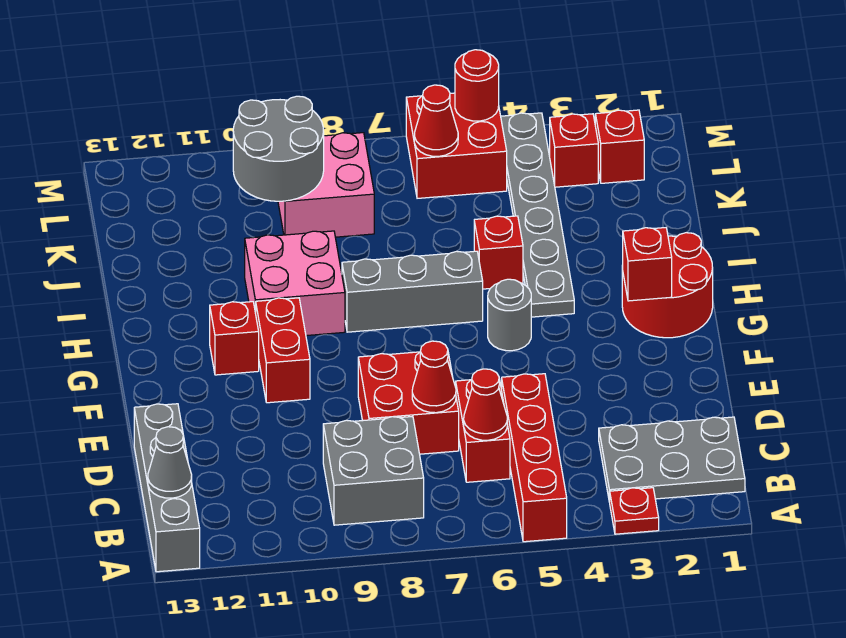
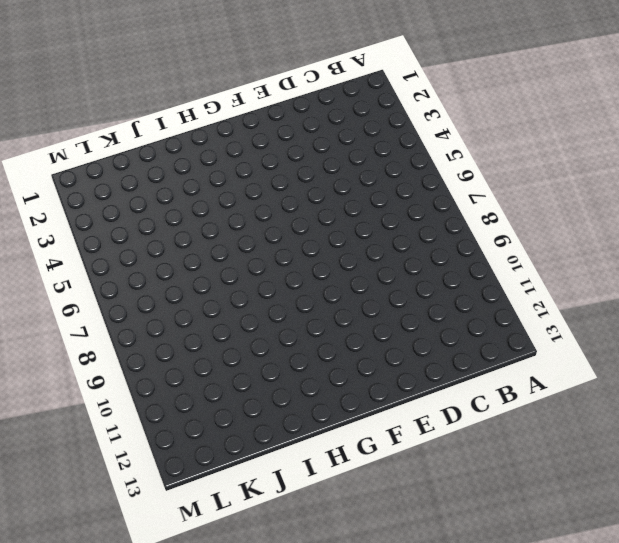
none -> red plate A3 level 1
none -> red brick A5:D5 level 1
none -> grey brick A13:D13 level 1

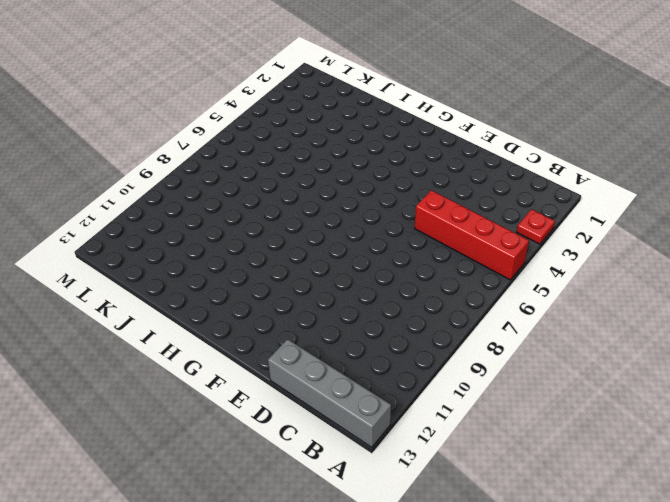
none -> grey plate B1:C3 level 1
none -> grey brick B8:C9 level 1
none -> red brick C6:D6 level 1

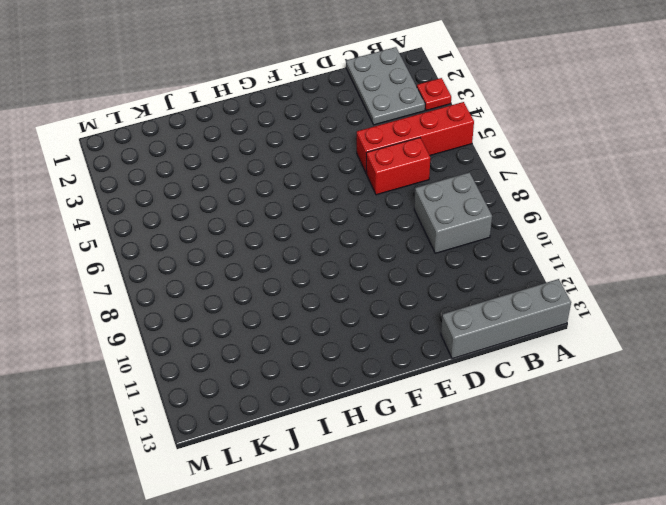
none -> red brick D7:E8 level 1
none -> red brick F10:G10 level 1
none -> red round brick G1:H2 level 1

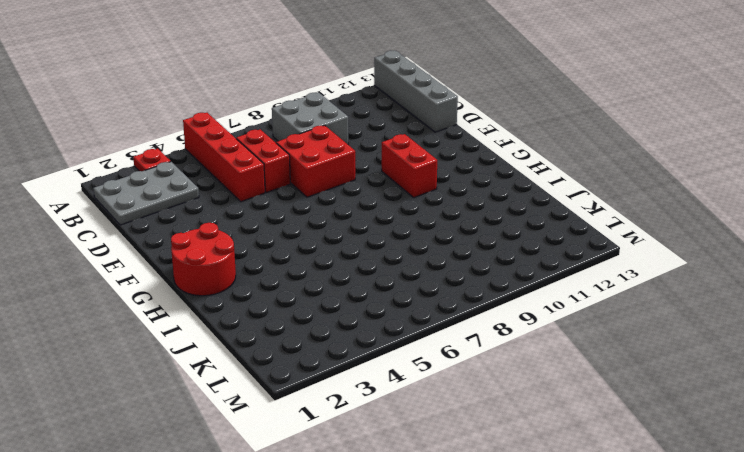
none -> grey round brick G5 level 1
none -> red brick G11 level 1
none -> grey plate H4:M4 level 1

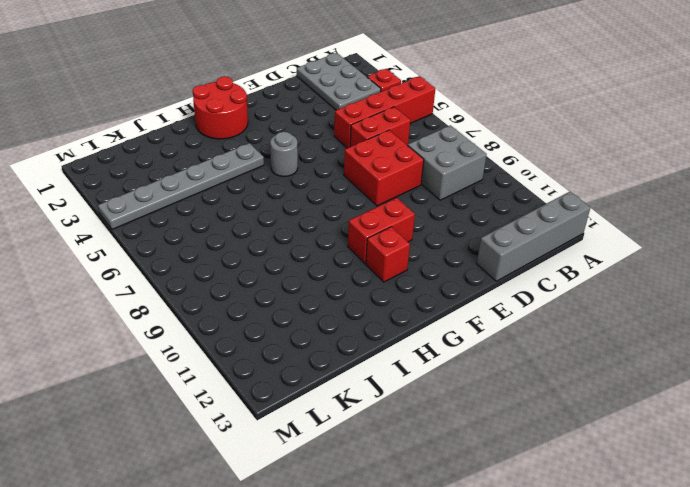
none -> grey brick H6:H8 level 1
none -> pink brick H9:I10 level 1
none -> red brick I5 level 1

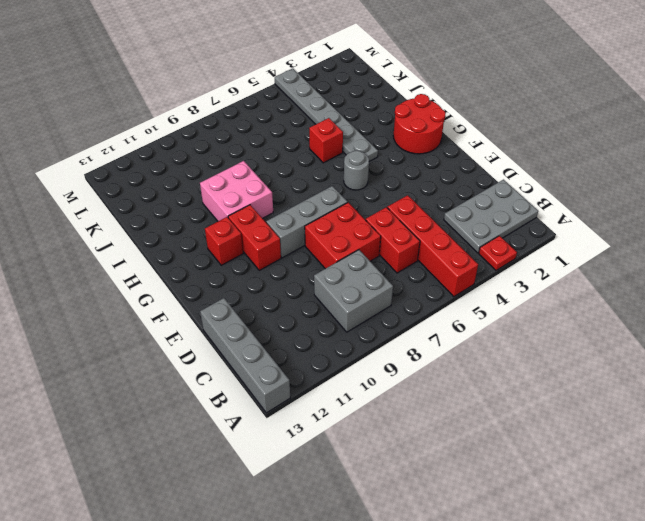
grey brick F7:F9 level 1 -> grey brick H6:H8 level 1
none -> pink brick K8:L9 level 1
none -> red brick L2 level 1
none -> red brick L3 level 1

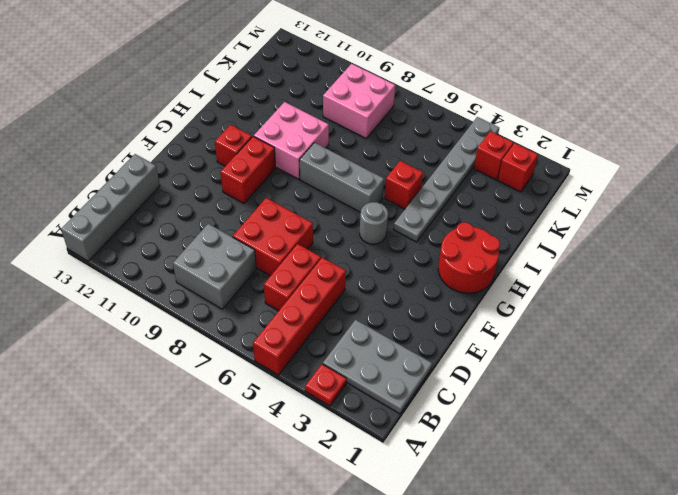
none -> red brick L5:M6 level 1
none -> grey cone B13 level 2
none -> red cone C6 level 2

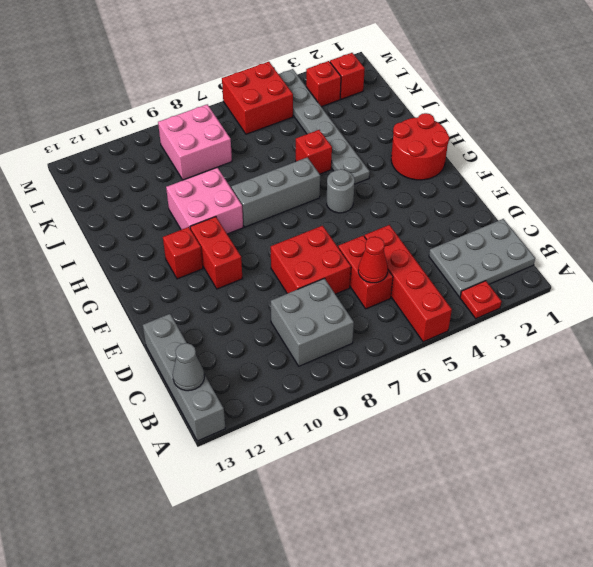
none -> red cone D7 level 2
none -> red brick G2 level 2
none -> grey round brick K9:L10 level 2

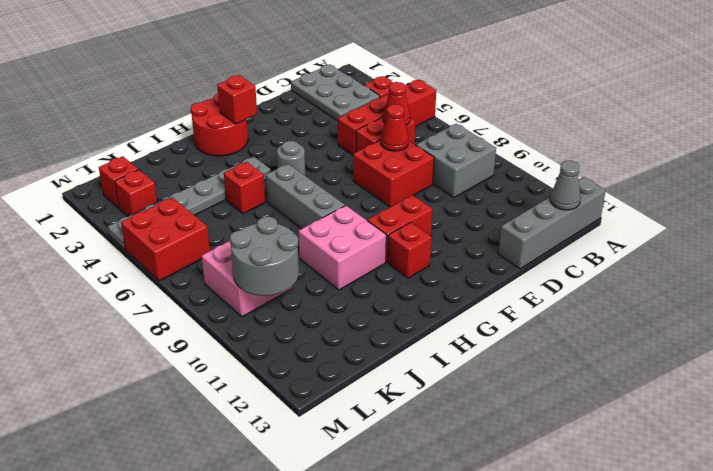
none -> red cone L6 level 2
none -> red round brick M5 level 2

